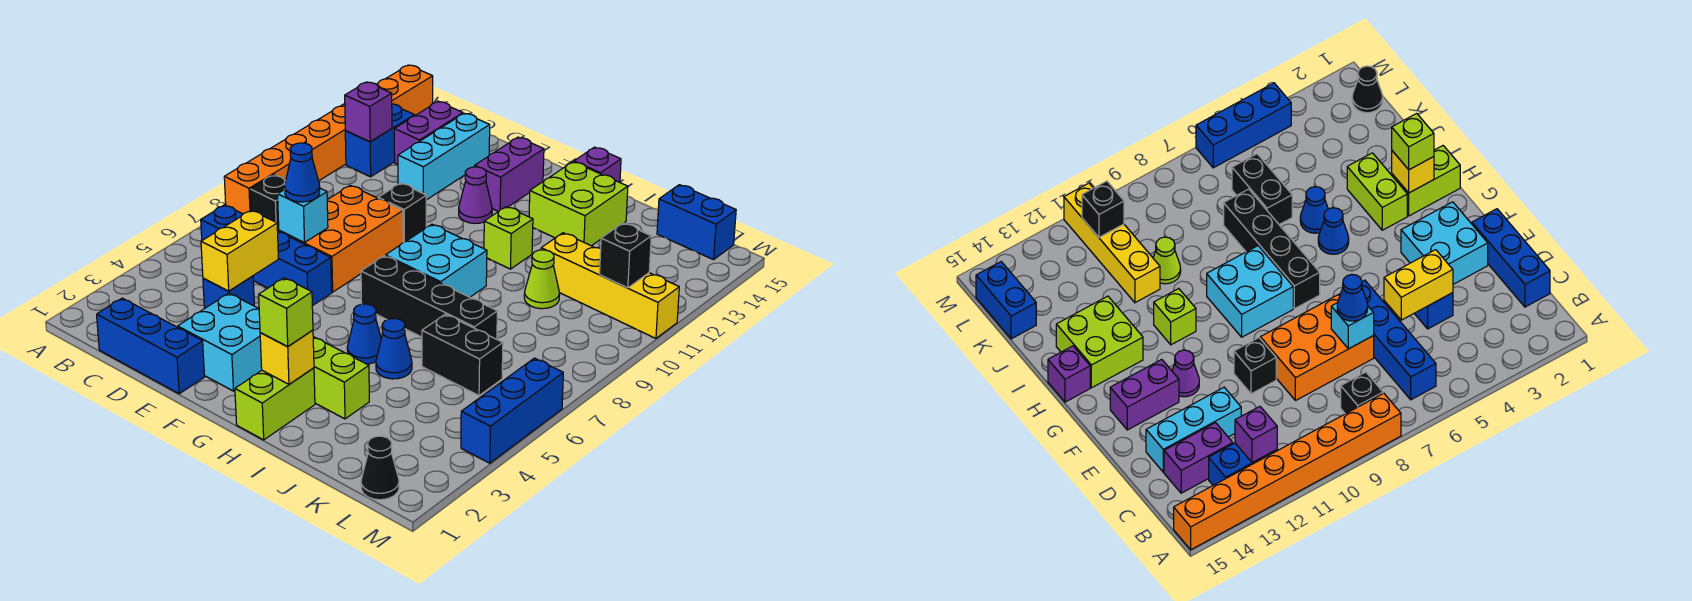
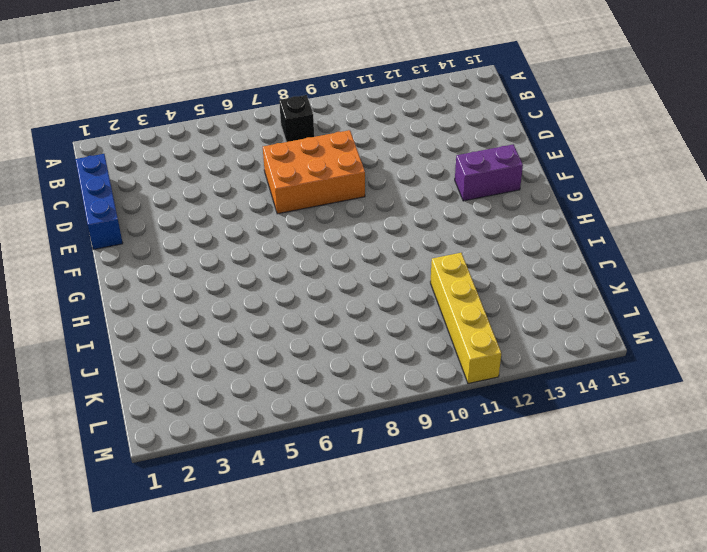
none -> orange brick A8:A15 level 1
none -> blue brick B6:E6 level 1
none -> blue brick B12:B13 level 1
none -> purple brick C13:C14 level 1

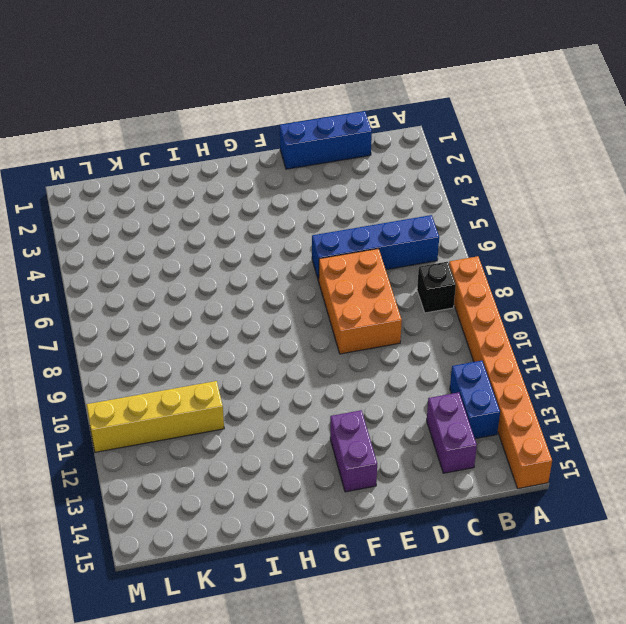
none -> blue brick D4 level 1
none -> cyan brick D12:D14 level 1
none -> cyan brick E2:F3 level 1
none -> black brick E10 level 1

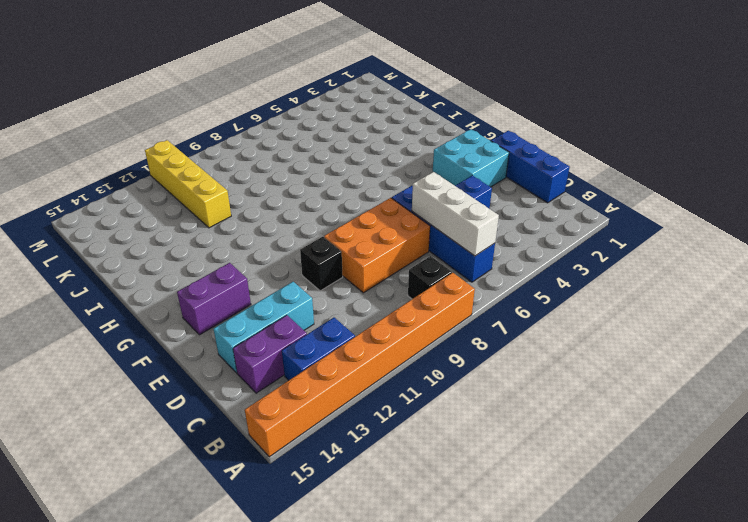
white brick B6:D6 level 2 -> none
none -> purple cone F12 level 1
none -> black brick G7:J7 level 1
none -> cyan brick G8:H9 level 1
none -> lime brick H1:H2 level 1

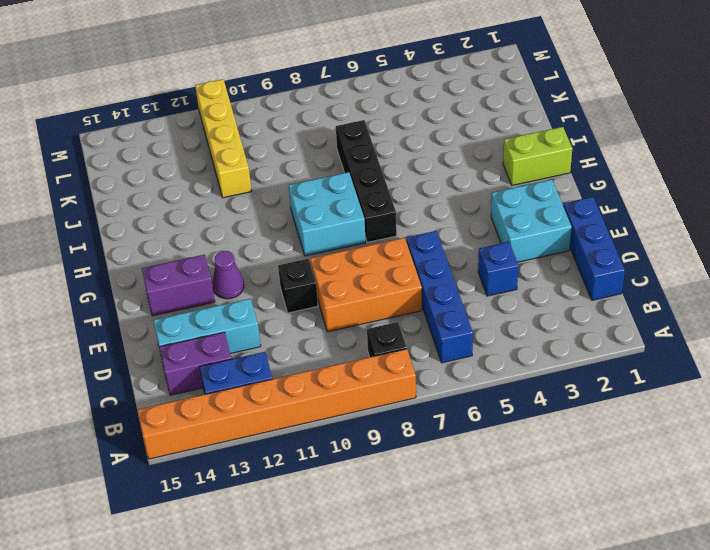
none -> lime brick H3:I3 level 1
none -> blue cone H5 level 1
none -> lime brick H11 level 1
none -> lime brick H13:I14 level 1

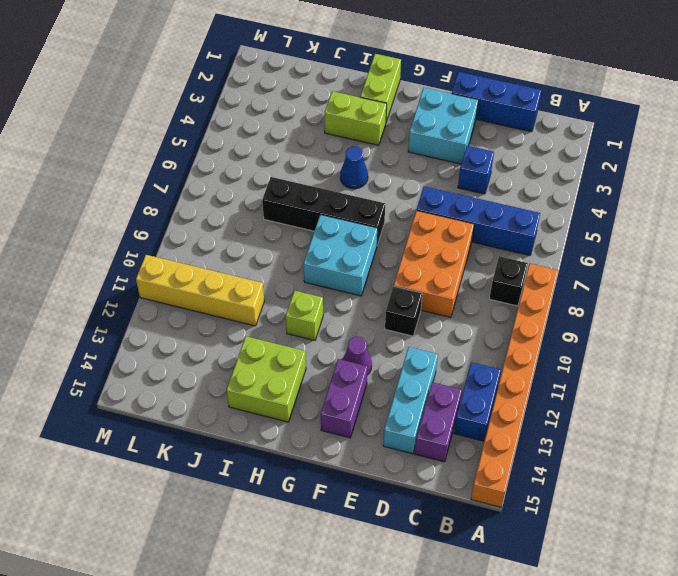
none -> purple brick H15 level 1
none -> blue cone I5 level 1
none -> black brick J6:K6 level 1
none -> lime cone J10 level 1

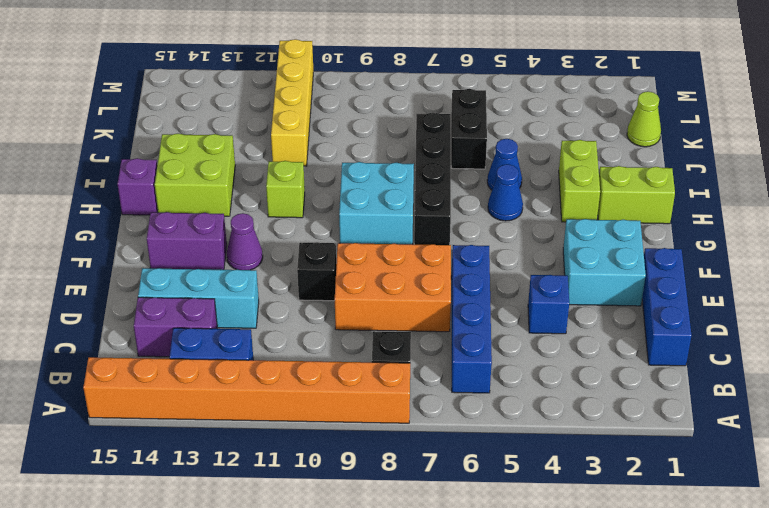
lime cone K1 level 1 -> lime cone J10 level 1
none -> blue brick K15:L15 level 1
none -> black cone L1 level 1
none -> blue brick M4:M6 level 1
none -> purple brick B12 level 2

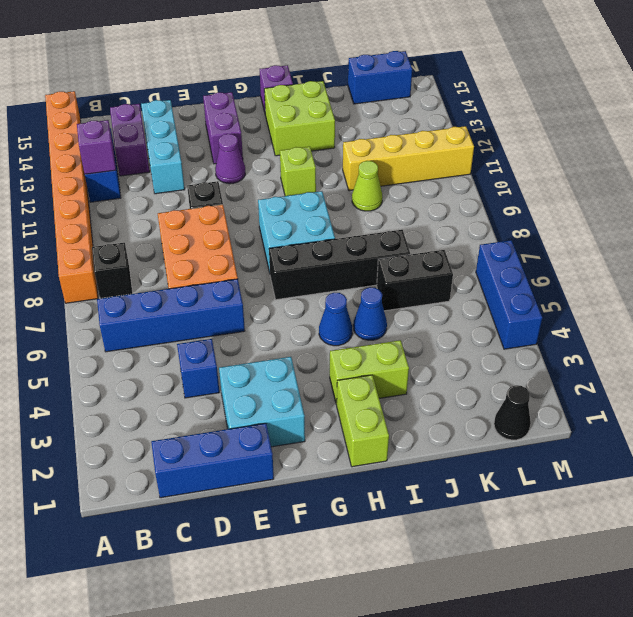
none -> yellow brick D4:D5 level 2
none -> cyan brick D7 level 2
none -> yellow brick H2 level 2
none -> black brick L11 level 2

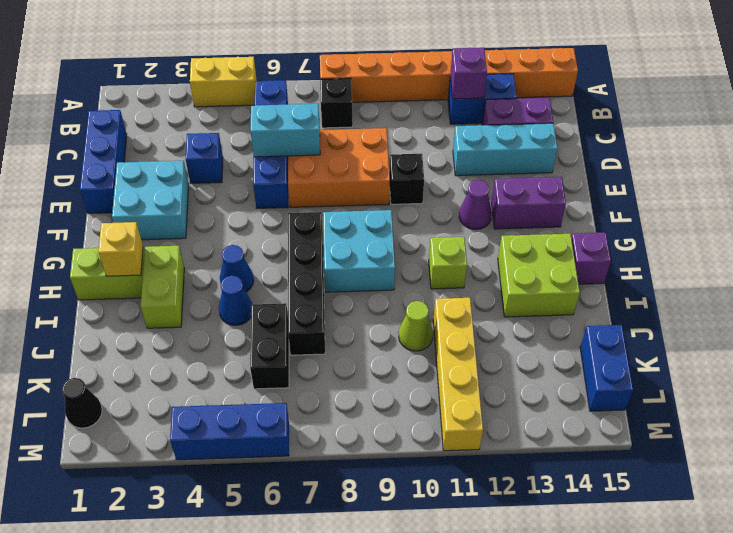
yellow brick A4:A5 level 1 -> yellow brick D4:D5 level 2
cyan brick D6:D7 level 2 -> cyan brick D7 level 2
none -> black brick L11 level 2
none -> blue cone D7 level 3
none -> lime brick H2 level 3

